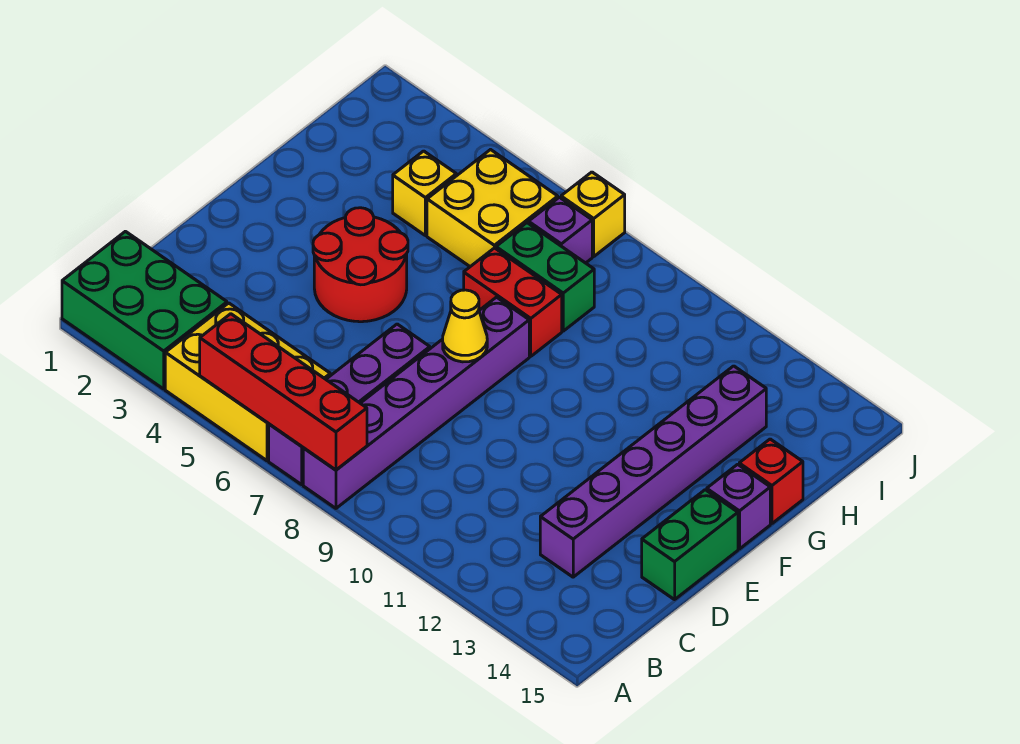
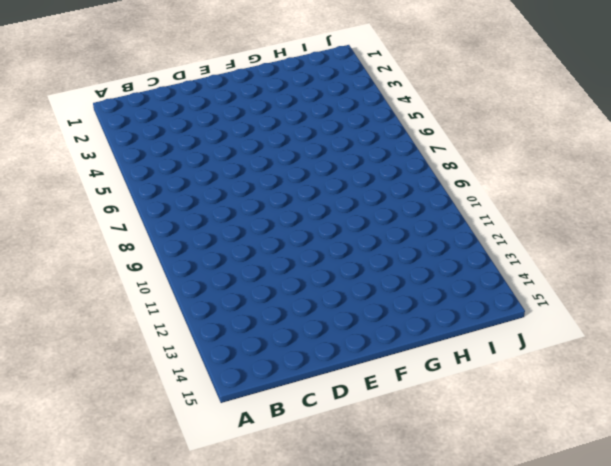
none -> green brick A1:B3 level 1
none -> yellow brick A4:B6 level 1
none -> purple brick A7:D7 level 1

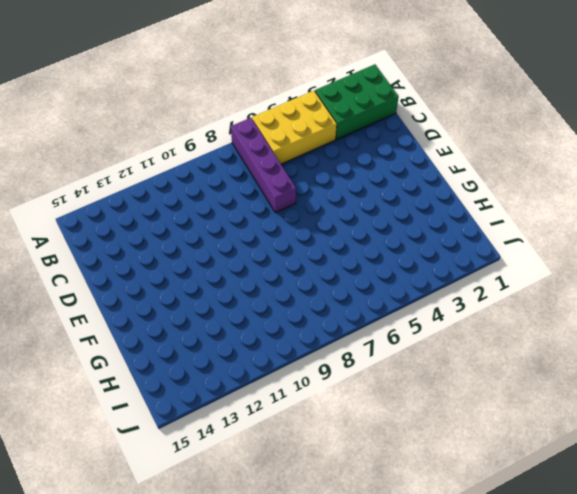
none -> purple brick A8:F8 level 1
none -> purple brick C13:H13 level 1
none -> green brick D15:E15 level 1

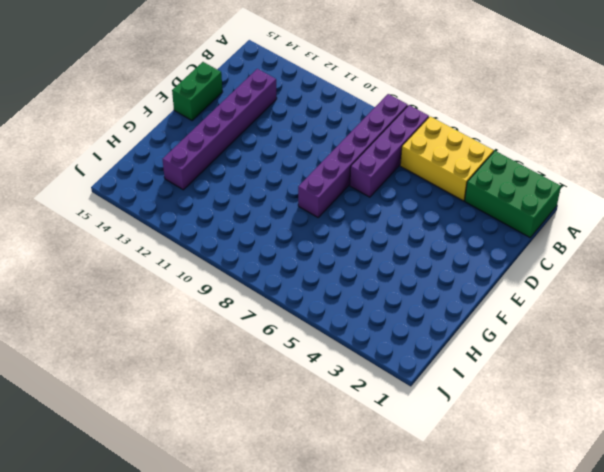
none -> red round brick E4:F5 level 1
none -> purple brick F15 level 1
none -> red brick G7:G8 level 1

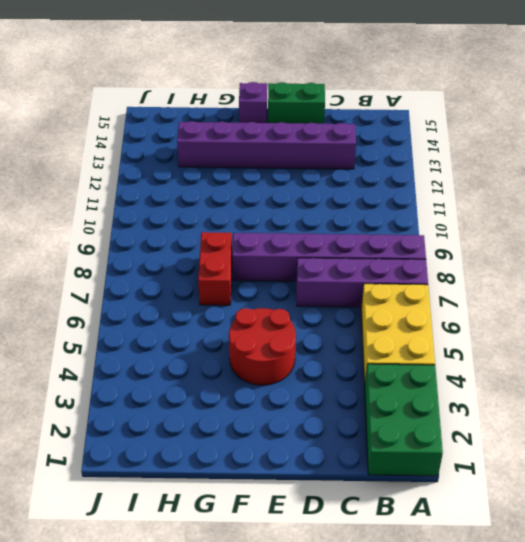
none -> red brick G15 level 1
none -> yellow brick H4 level 1
none -> yellow brick H5:I6 level 1

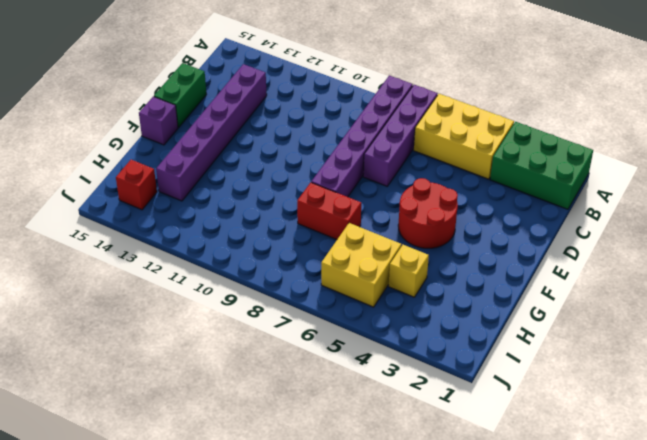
red brick I14 level 1 -> red brick G15 level 1
none -> green brick H7:H8 level 1
none -> purple brick I7 level 1
none -> yellow brick J7 level 1

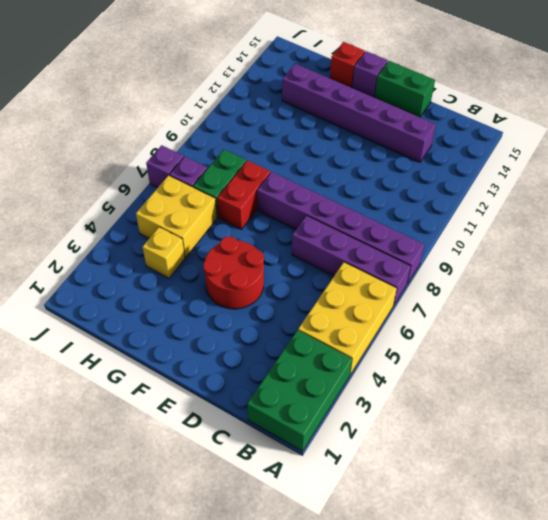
purple brick J7 level 1 -> yellow brick J7 level 1
none -> red brick A5:A8 level 2
none -> yellow cone E8 level 2

